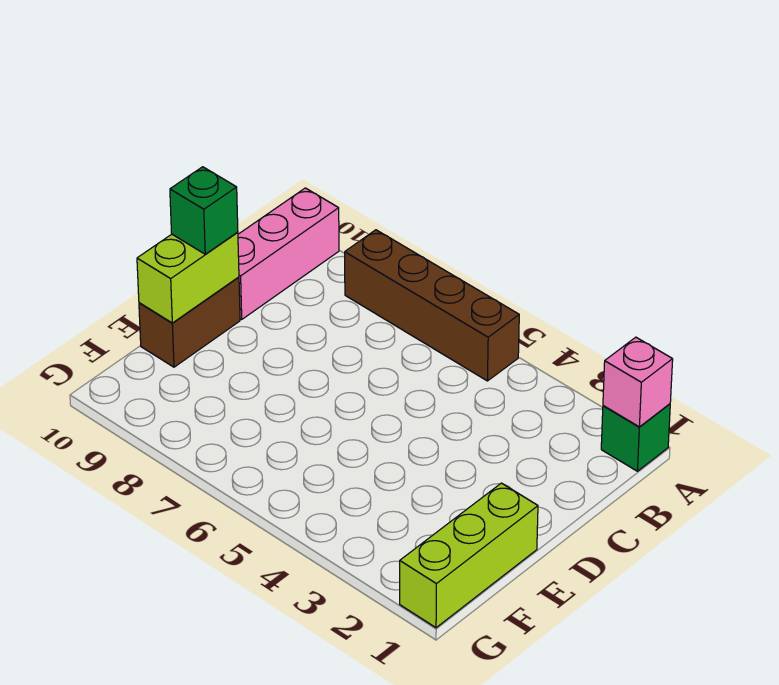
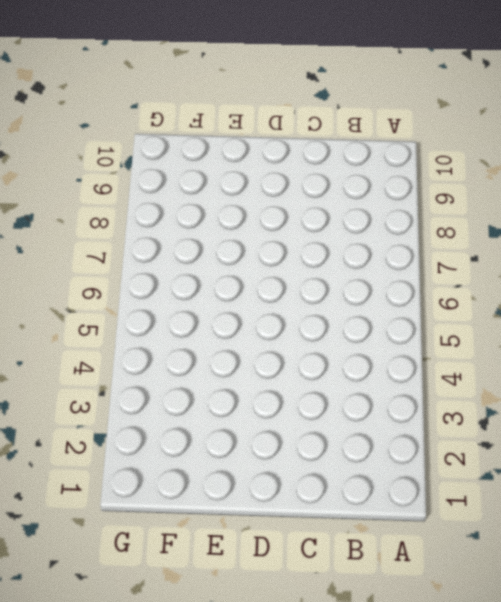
none -> green brick A1 level 1
none -> brown brick A5:A8 level 1

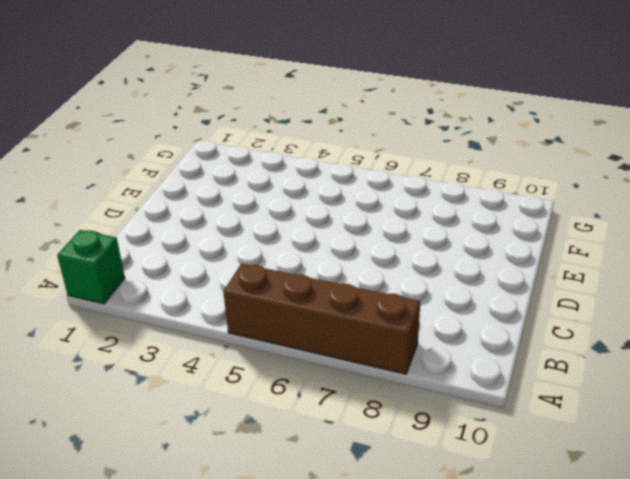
none -> pink brick A10:C10 level 1
none -> brown brick D10:E10 level 1

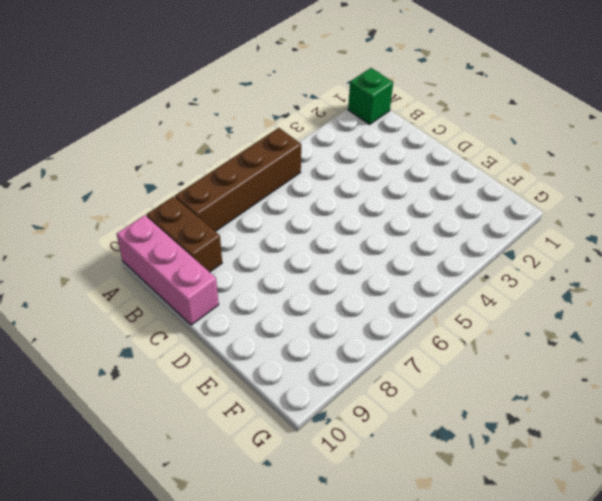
brown brick A9:B9 level 1 -> brown brick D10:E10 level 1
none -> lime brick E1:G1 level 1
none -> pink brick A1 level 2

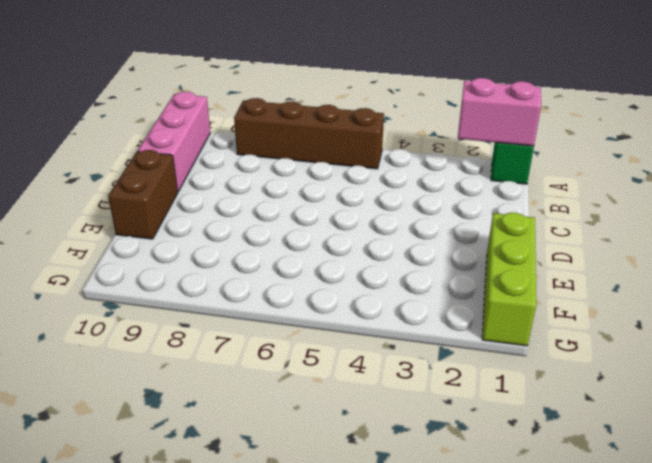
pink brick A1:A2 level 2 -> pink brick A1 level 2
none -> lime brick D10:E10 level 2
none -> green brick D10 level 3

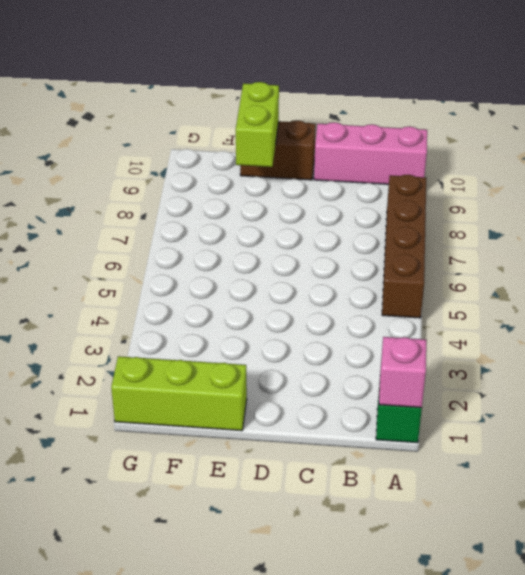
lime brick E9:E10 level 2 -> lime brick D10:E10 level 2
none -> green brick D10 level 3

